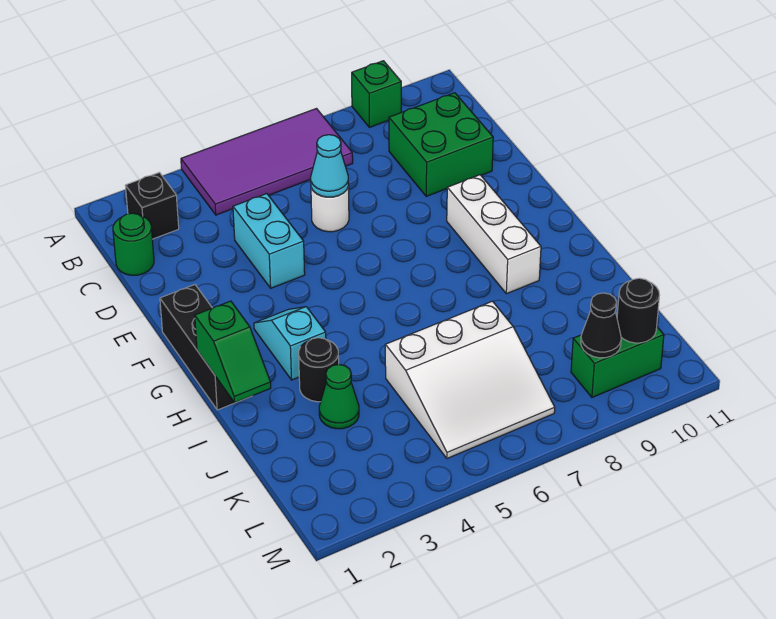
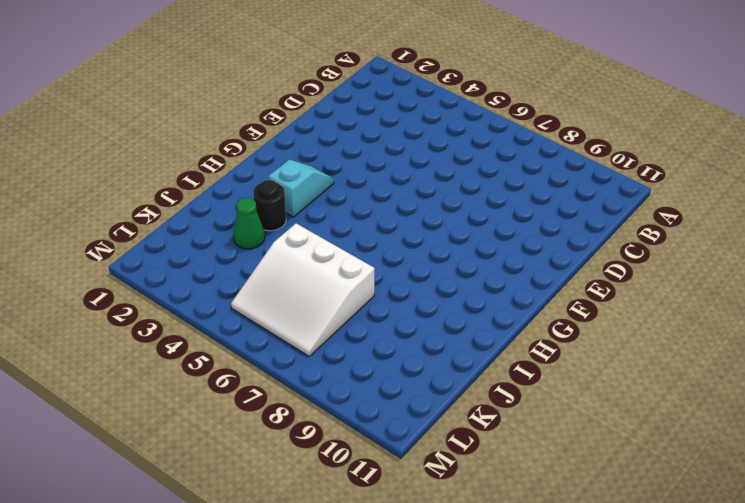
none -> purple tile A4:B7 level 1
none -> green brick A9 level 1
none -> black brick B2 level 1

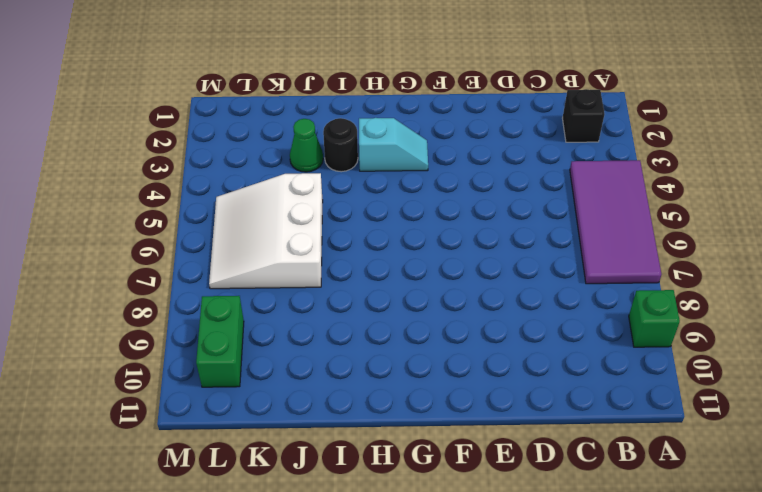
none -> green round brick C1 level 1
none -> green brick C9:D10 level 1
none -> cyan brick D4:E4 level 1

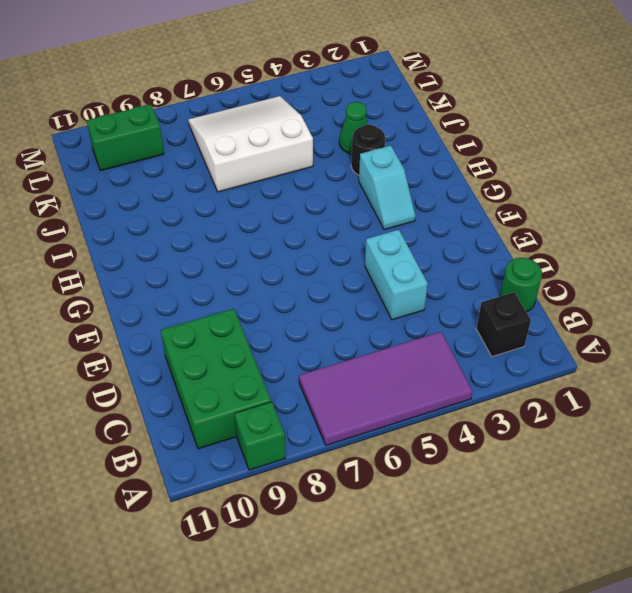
green brick B9:D10 level 1 -> green brick C9:D10 level 1
none -> white round brick D6 level 1
none -> black brick F1:H1 level 1
none -> white brick F9:H9 level 1

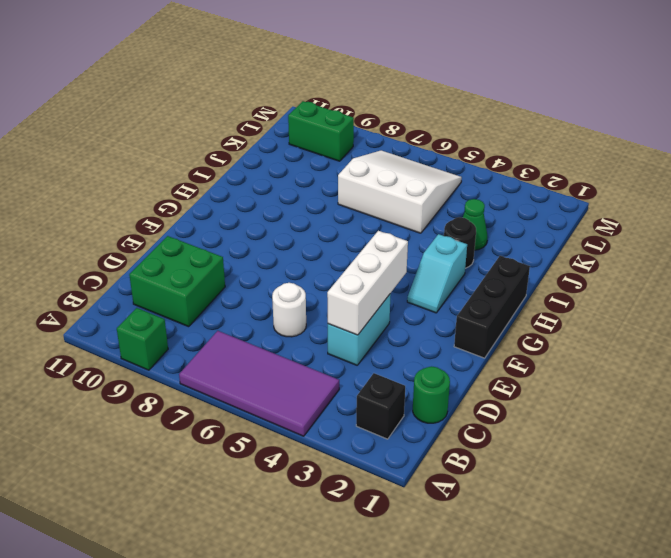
white brick D4:F4 level 2 -> white brick F9:H9 level 1
none -> cyan cone D6 level 2
none -> green slope H1:I1 level 2 top H
none -> black cone L9 level 2

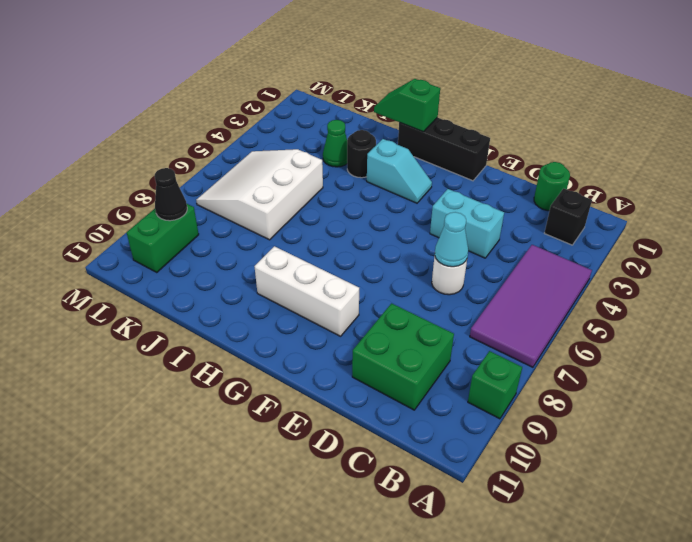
none -> black round brick L10 level 2

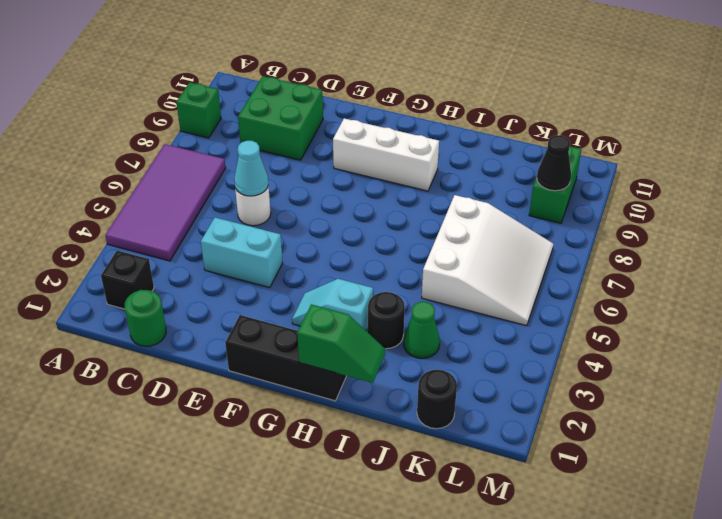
black round brick K1 level 1 -> black round brick L10 level 2

